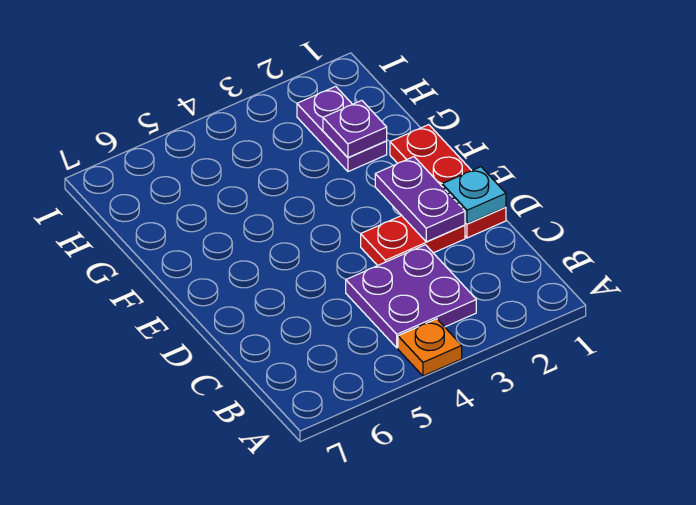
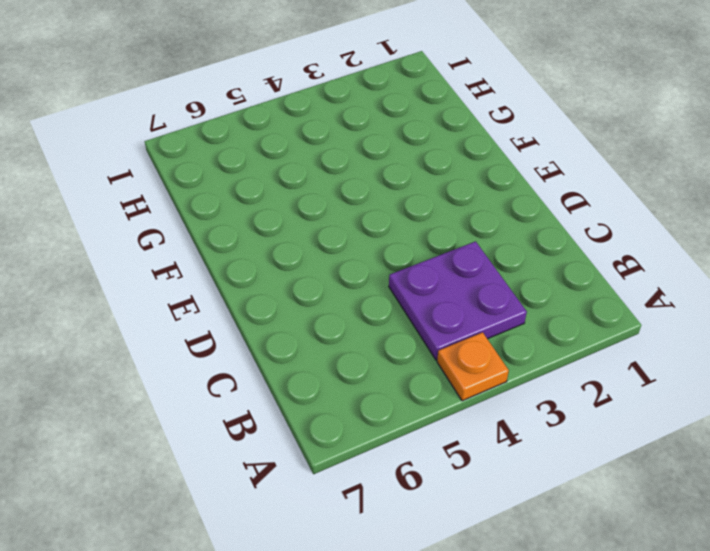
none -> red plate D1:F1 level 1
none -> red plate D2:D3 level 1

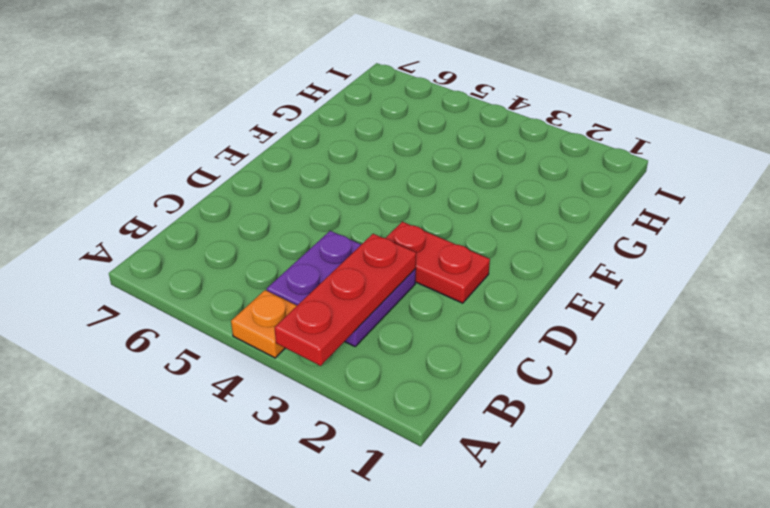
red plate A3:C3 level 2 -> red plate D1:F1 level 1
none -> purple plate G2:H2 level 1
none -> cyan plate D1 level 2

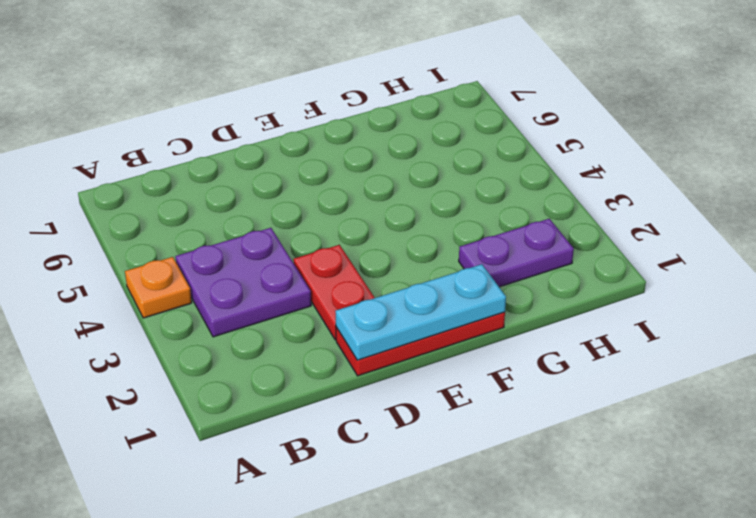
cyan plate D1:F1 level 2 -> cyan plate D1 level 2
none -> purple plate D2:E2 level 2
none -> purple plate G2 level 2

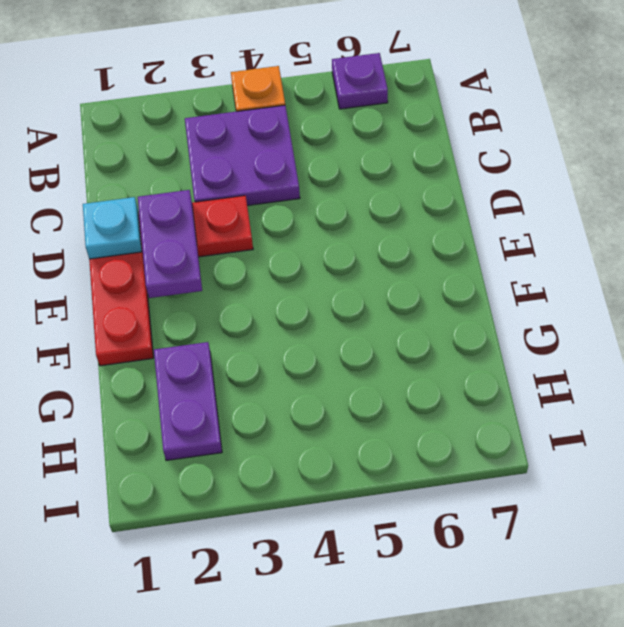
purple plate A6 level 1 -> purple plate G2 level 2

